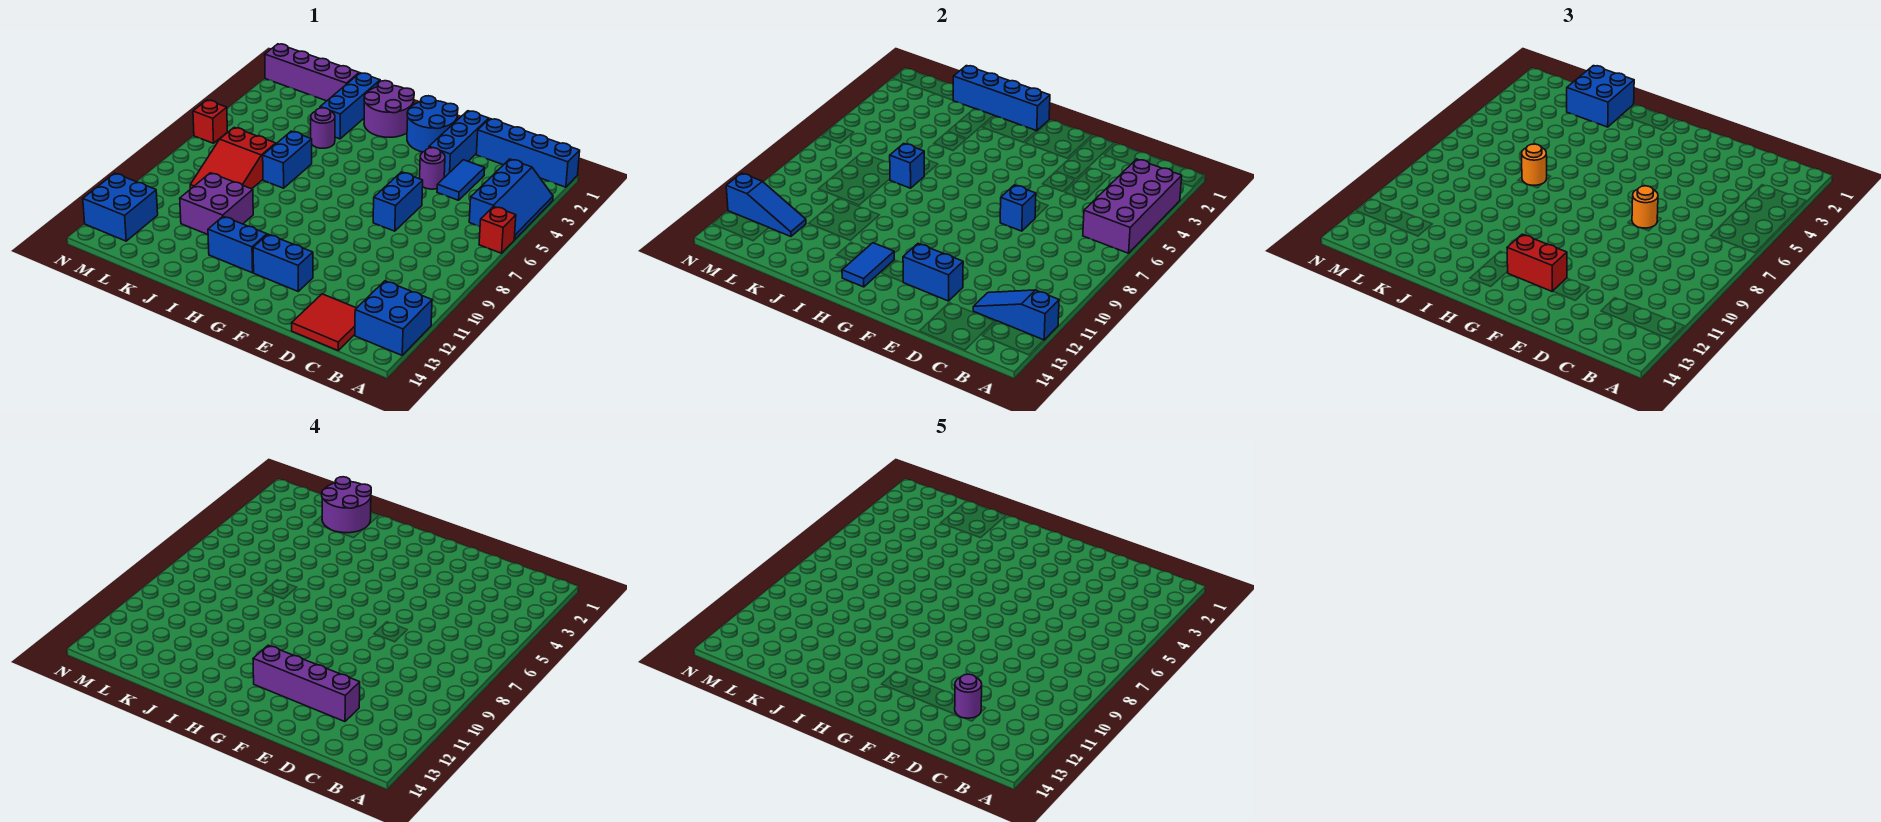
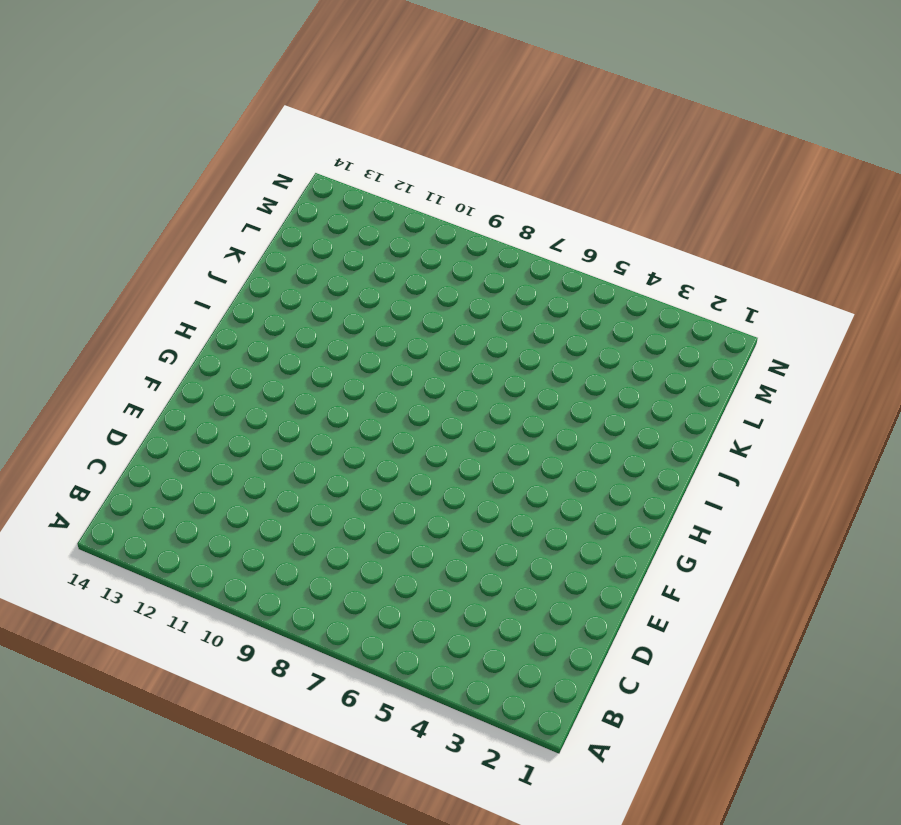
none -> blue brick A1:D1 level 1
none -> blue slope A3:B5 level 1 top B
none -> red brick A6 level 1
none -> blue brick A12:B13 level 1

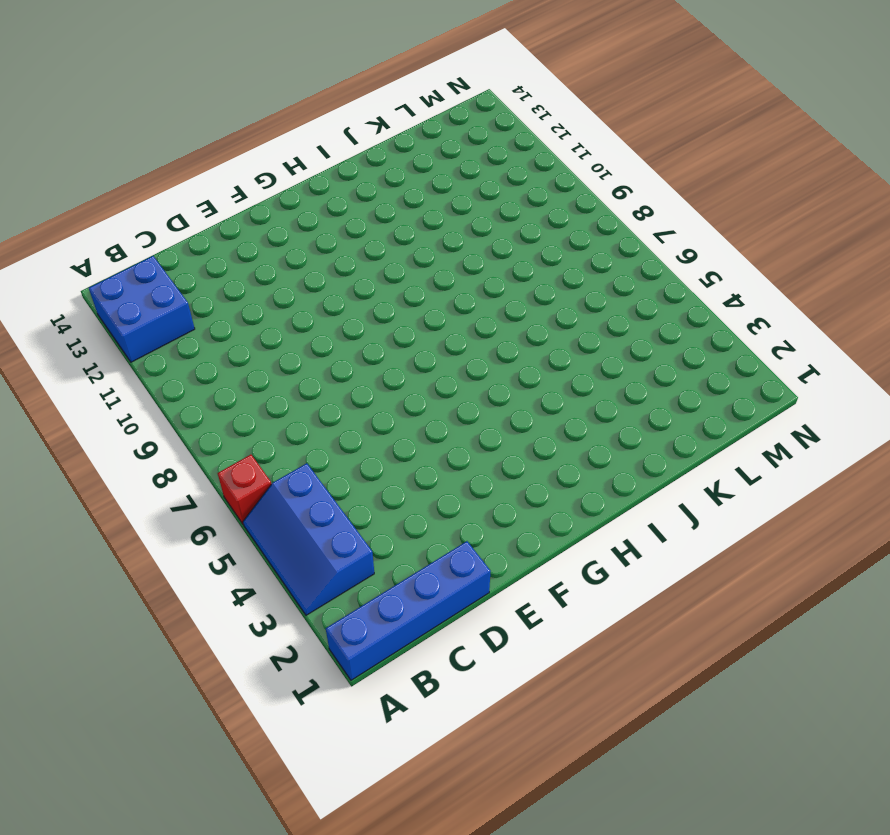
none -> red tile C13:D14 level 1
none -> blue tile D3:D4 level 1
none -> blue brick E1:E3 level 1
none -> purple round brick E4 level 1

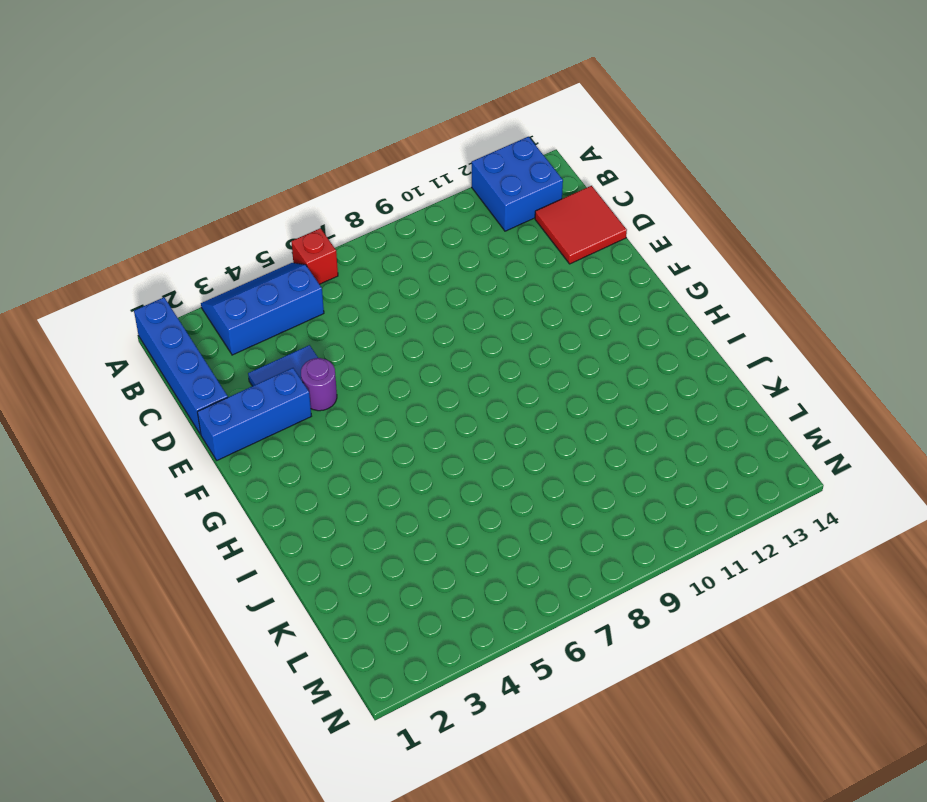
none -> blue brick E6:E7 level 1
none -> blue round brick F1:G2 level 1
none -> blue brick F12:G12 level 1
none -> purple round brick H1:I2 level 1

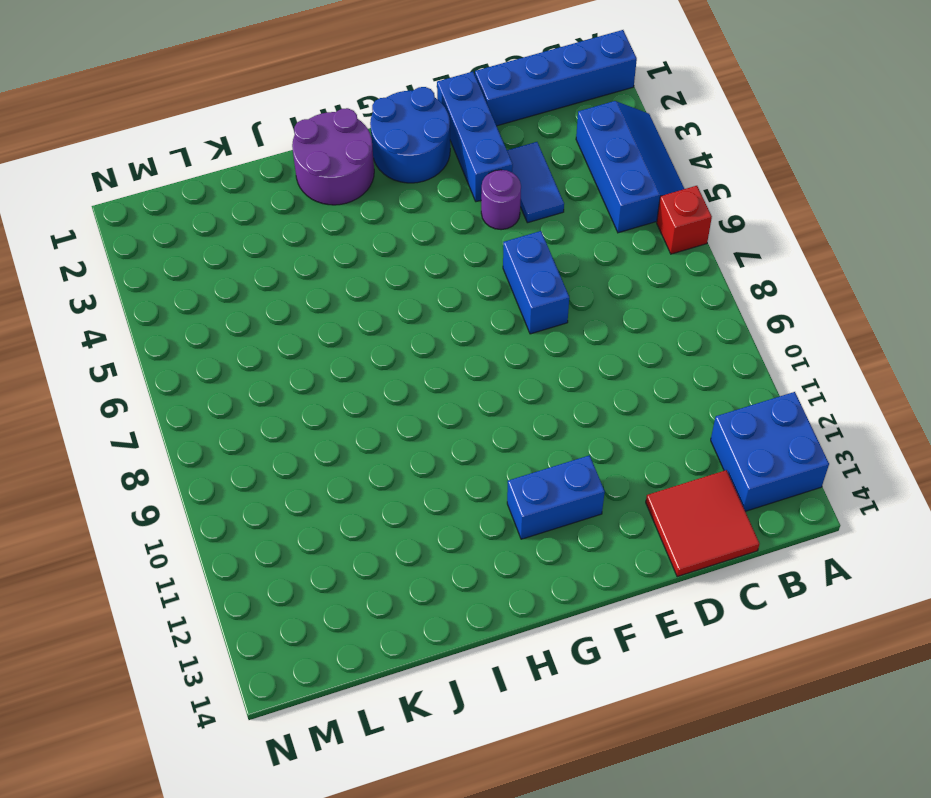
none -> blue brick H12:I12 level 1
none -> blue brick J1:J3 level 1
none -> purple round brick J4 level 1
none -> blue brick J6:J7 level 1

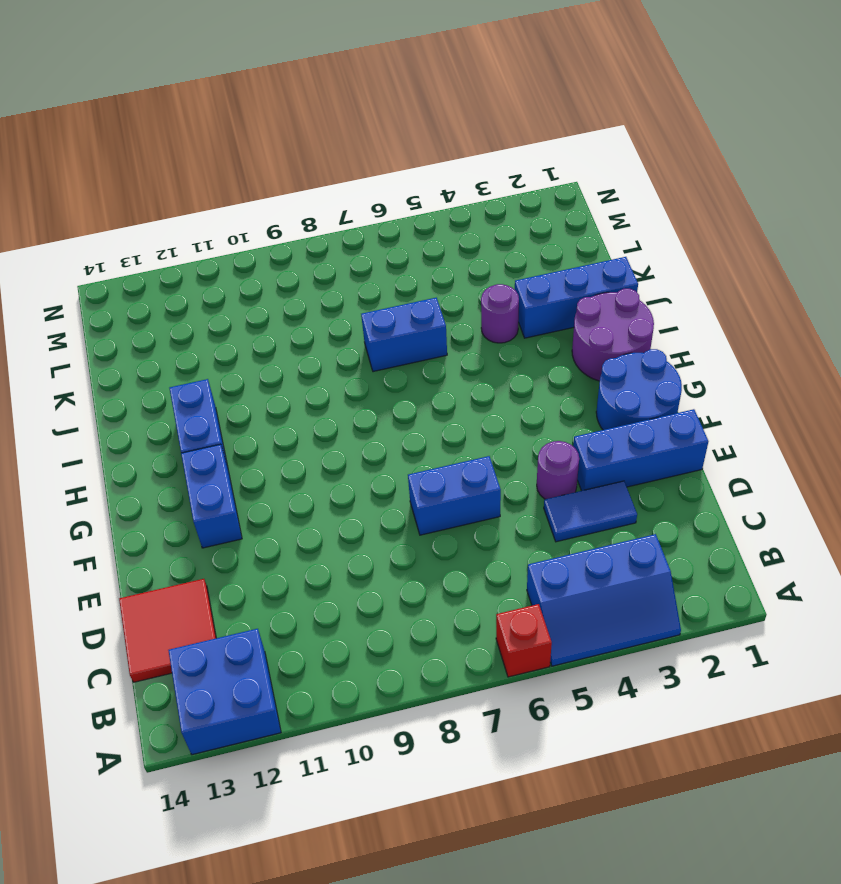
none -> blue brick A1:D1 level 1
none -> purple brick J10:K11 level 1
none -> purple brick K1:N1 level 1
none -> red slope K7:L9 level 1 top 7

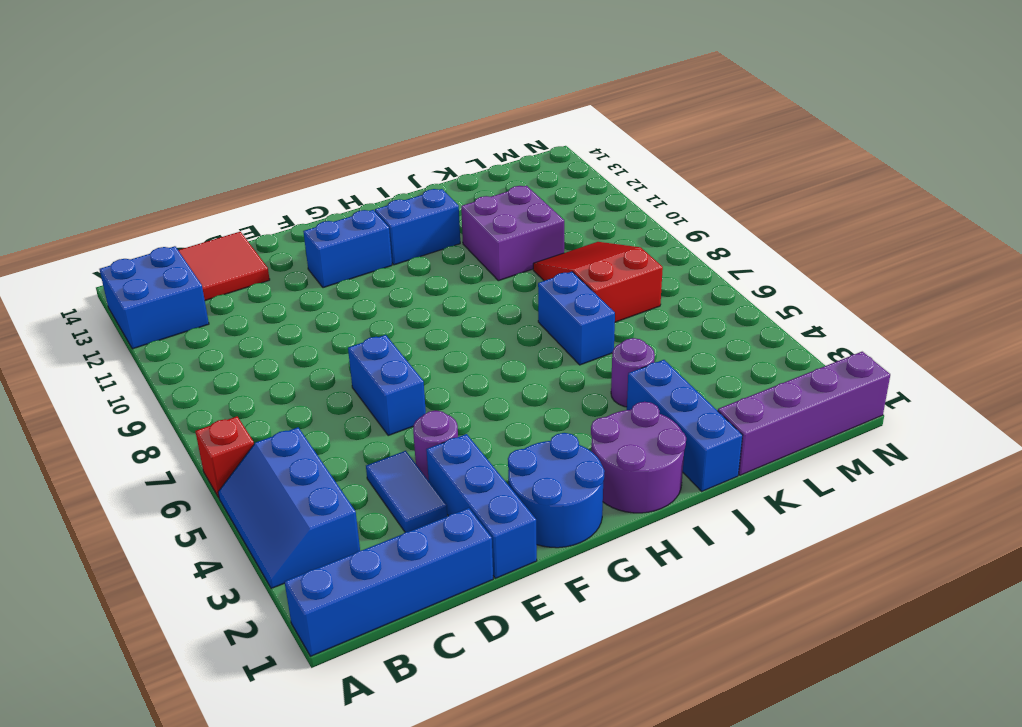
none -> blue brick M12:N13 level 1
none -> red brick N6 level 1
none -> purple brick A3:B6 level 2
none -> blue slope A12:C12 level 2 top A

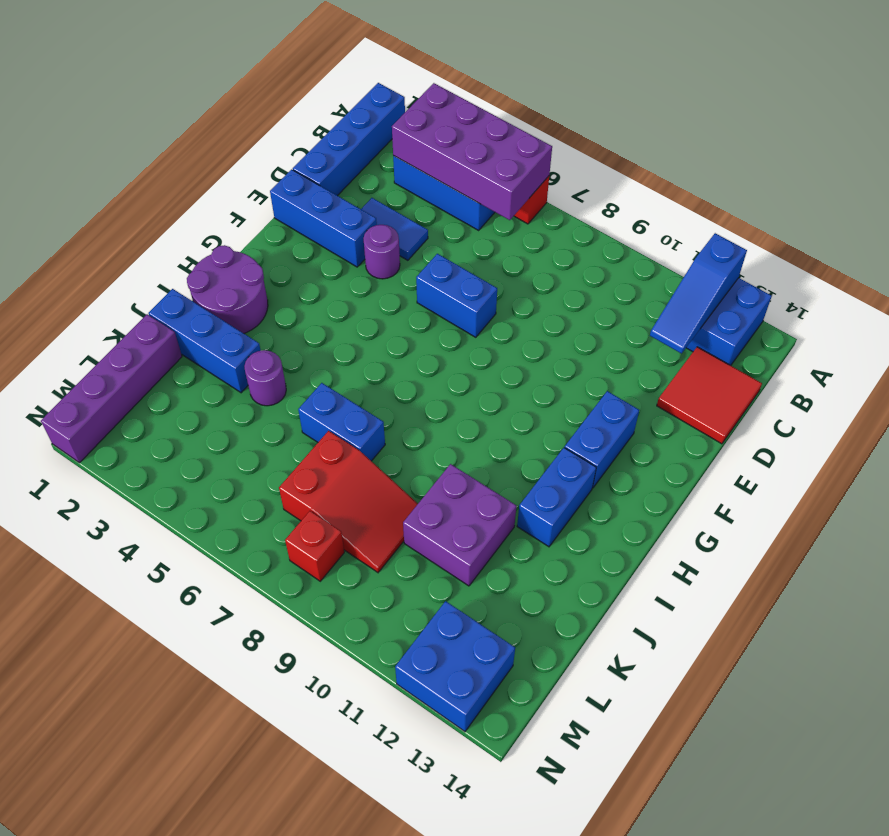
red brick M8 level 1 -> red brick N6 level 1
none -> blue round brick F1:G2 level 1
none -> blue brick E7 level 2
none -> blue brick E12:F12 level 2
none -> blue brick H1:K1 level 2

